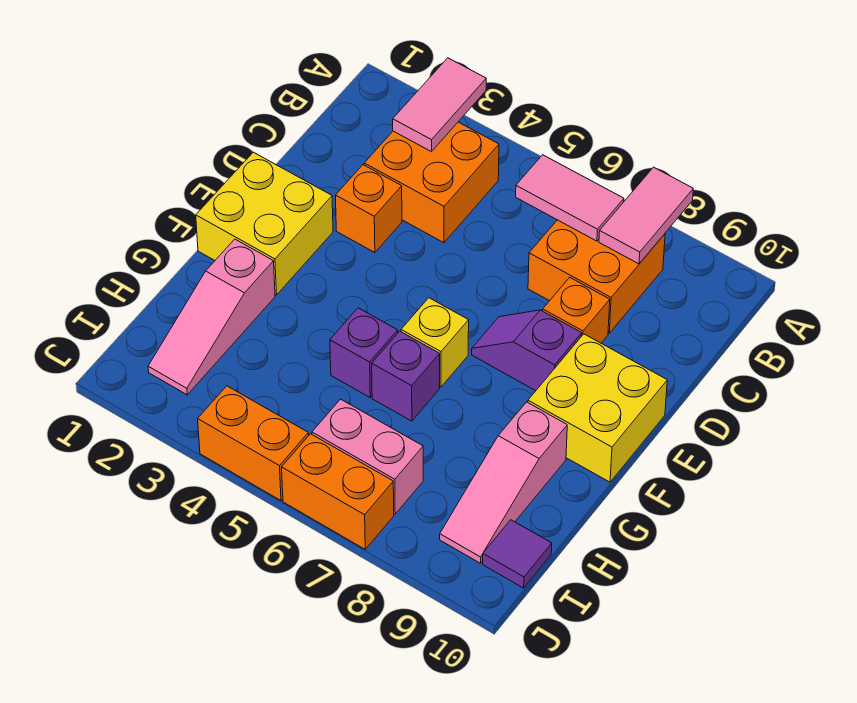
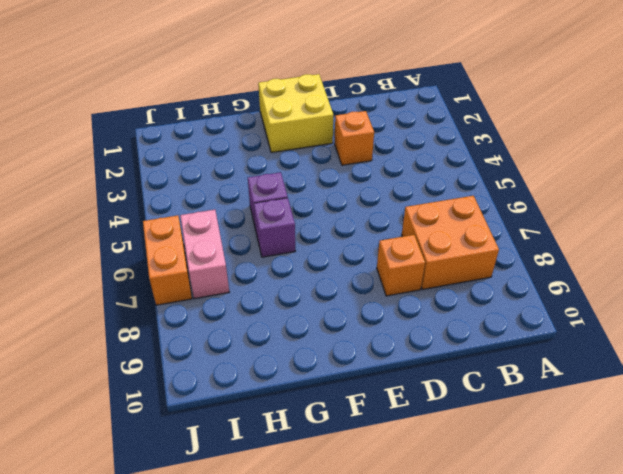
none -> orange brick B3:C4 level 1
none -> purple slope E7:E8 level 1 top 8
none -> yellow brick E9:F10 level 1

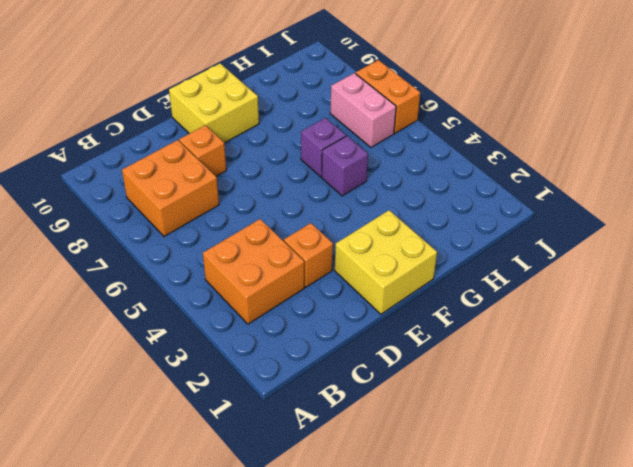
none -> purple slope E7:E8 level 1 top 8
none -> yellow brick F6 level 1
none -> pink slope G2:I2 level 1 top G

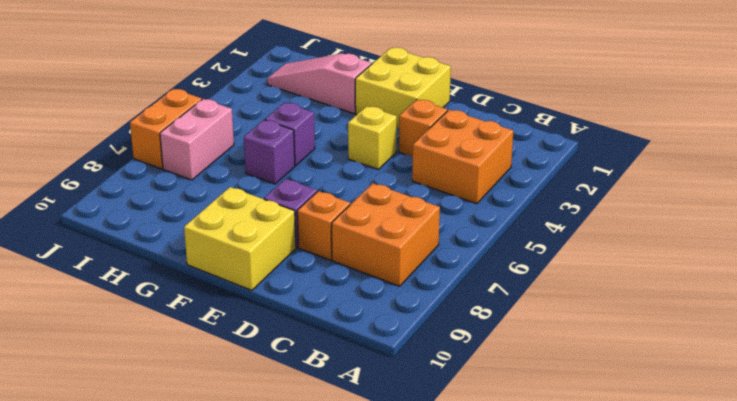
yellow brick E4 level 1 -> yellow brick F6 level 1
none -> pink slope G9:I9 level 1 top G
none -> purple tile I10 level 1
none -> orange brick J4:J5 level 1

